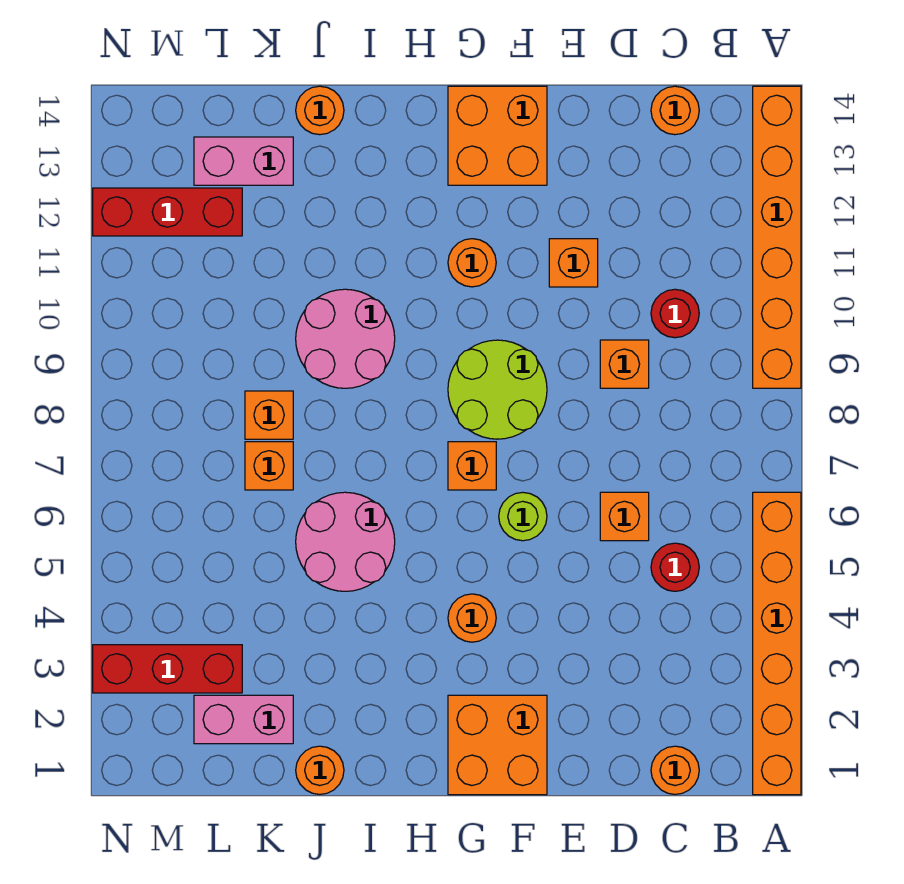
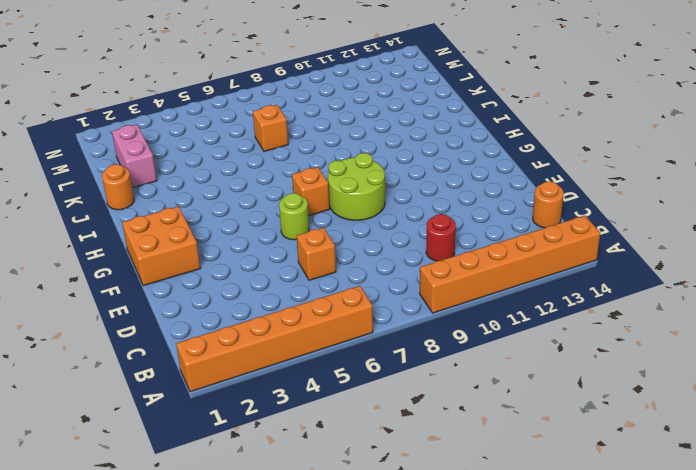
none -> orange round brick C1 level 1
none -> red round brick C5 level 1
none -> orange brick D9 level 1

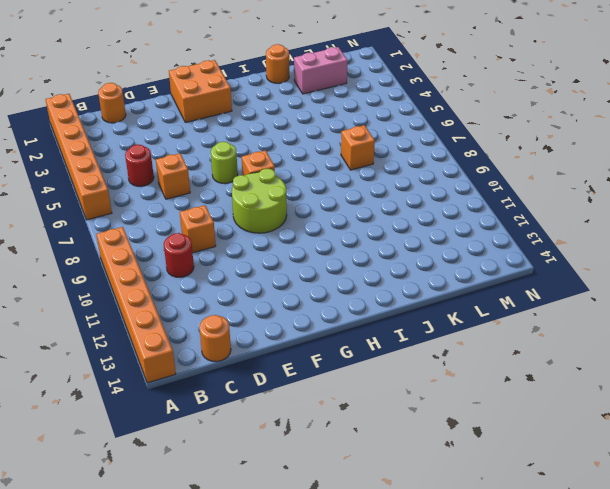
none -> orange brick E11 level 1
none -> orange brick F13:G14 level 1
none -> orange round brick G4 level 1

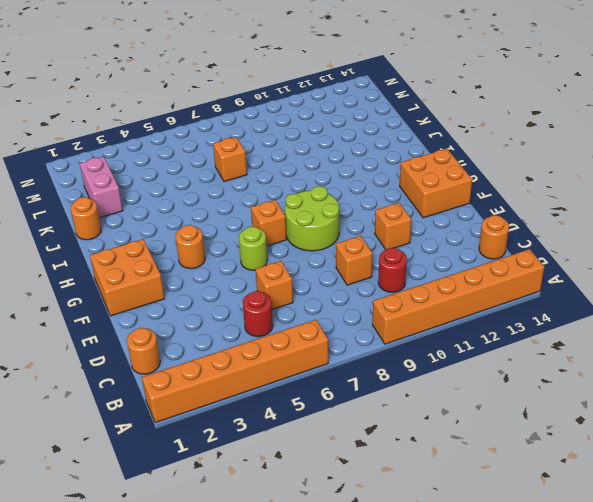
none -> orange round brick G11 level 1
none -> pink round brick I5:J6 level 1
none -> pink round brick I9:J10 level 1

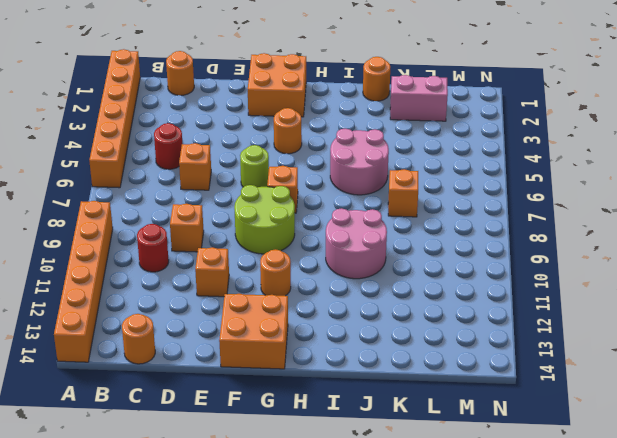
none -> orange round brick J14 level 1
none -> orange brick K8 level 1
none -> pink brick K13:L13 level 1

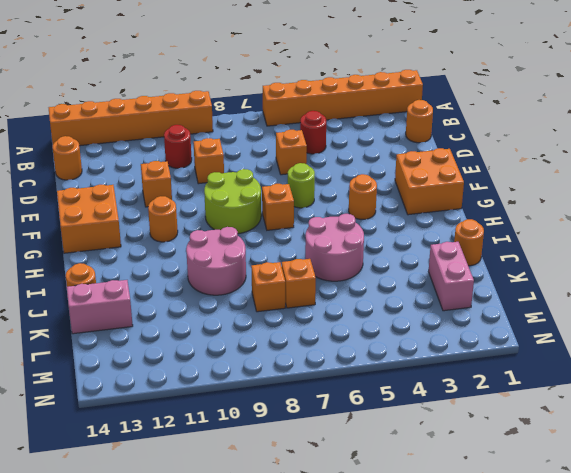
pink brick K13:K14 level 1 -> pink brick K13:L13 level 1
none -> red brick L3:N3 level 1
none -> red brick L12:N12 level 1

